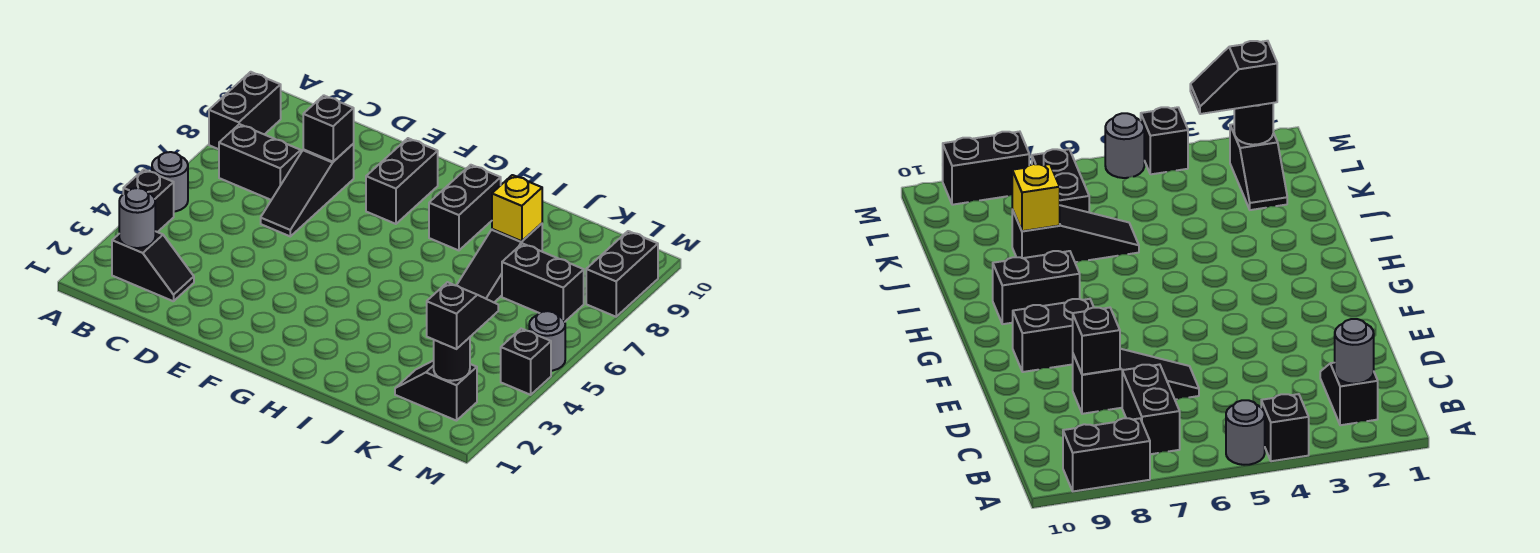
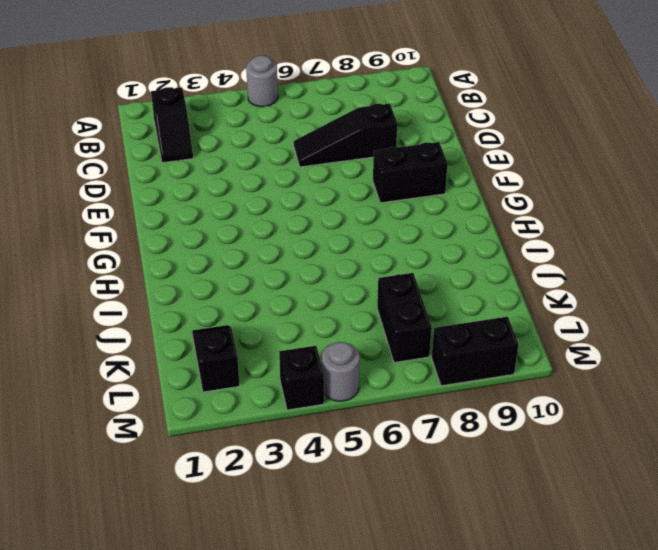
none -> black brick A4 level 1
none -> black brick A8:A9 level 1
none -> black brick B7:C7 level 1

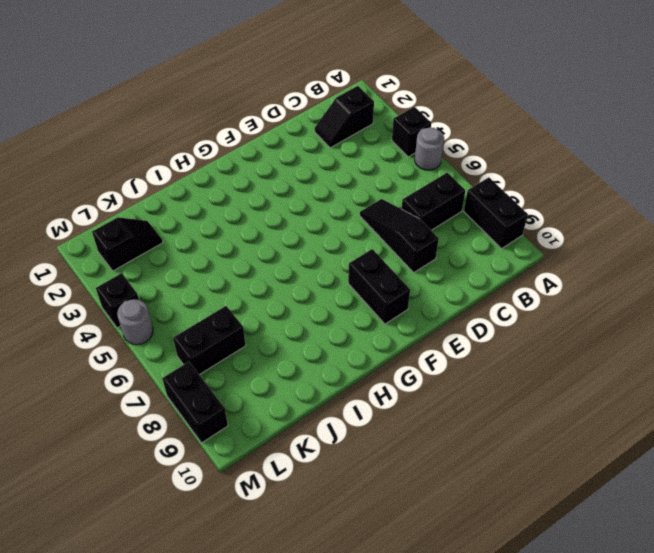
none -> black brick H8:H9 level 1
none -> black slope J6:J8 level 1 top 8
none -> grey round brick B2 level 2

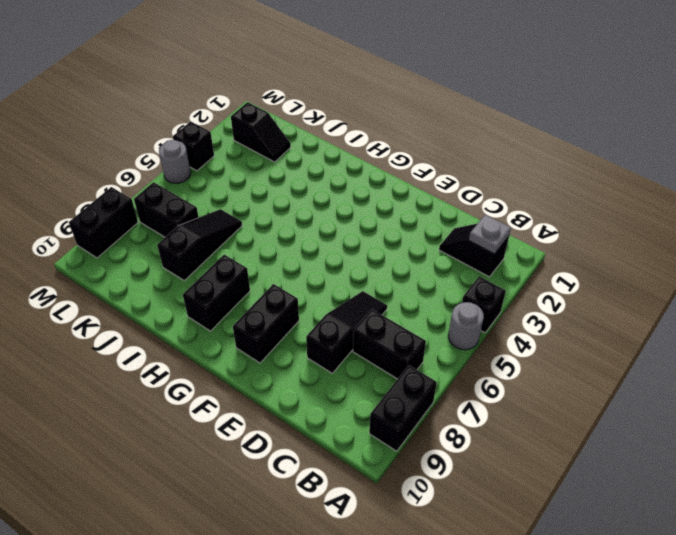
grey plate B2 level 2 -> grey round brick B2 level 2
none -> black brick D8 level 2
none -> yellow brick J8 level 2
none -> black round brick L2 level 2

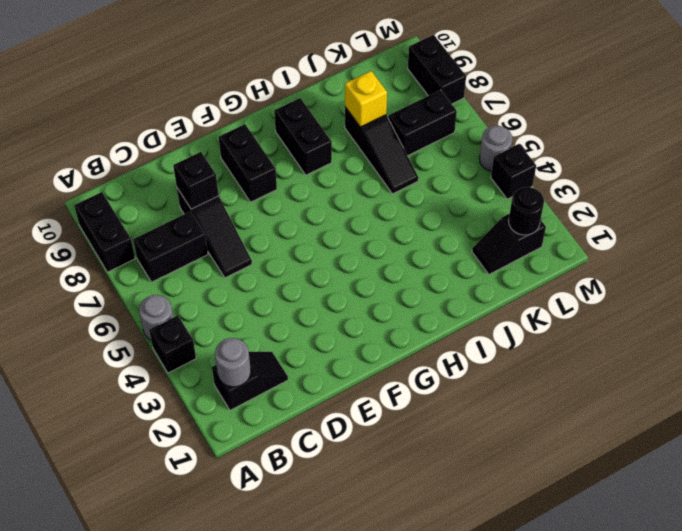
none -> black slope L2:L3 level 3 top 2

